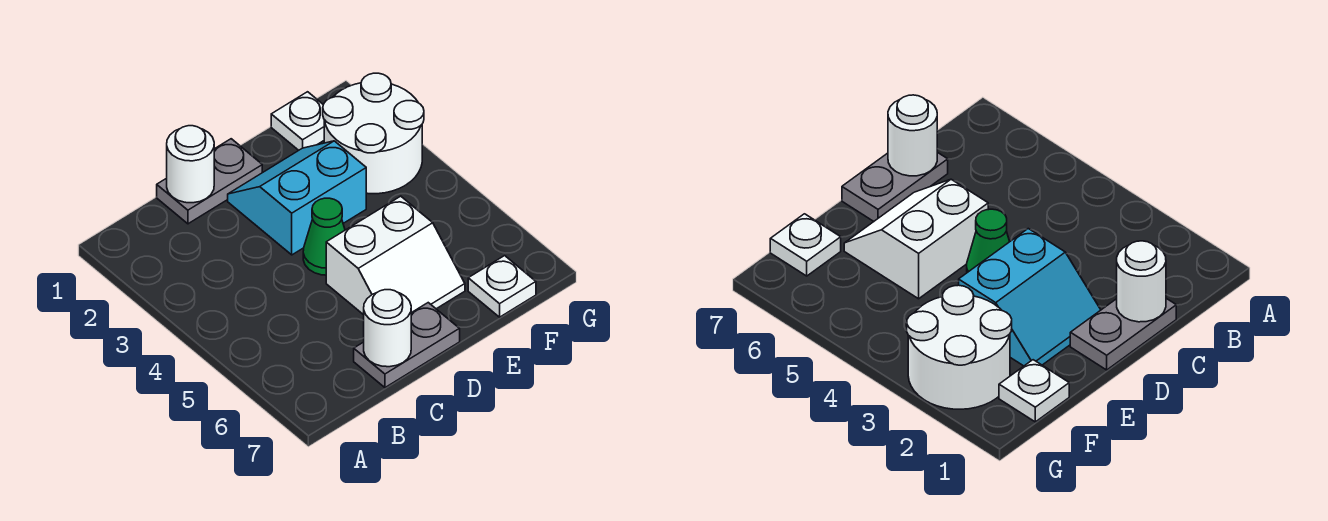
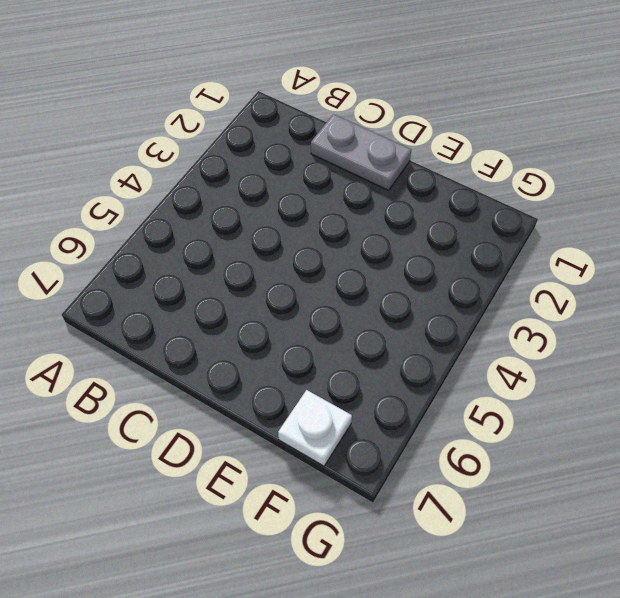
none -> grey plate C7:D7 level 1
none -> cyan slope D2:E3 level 1 top 3

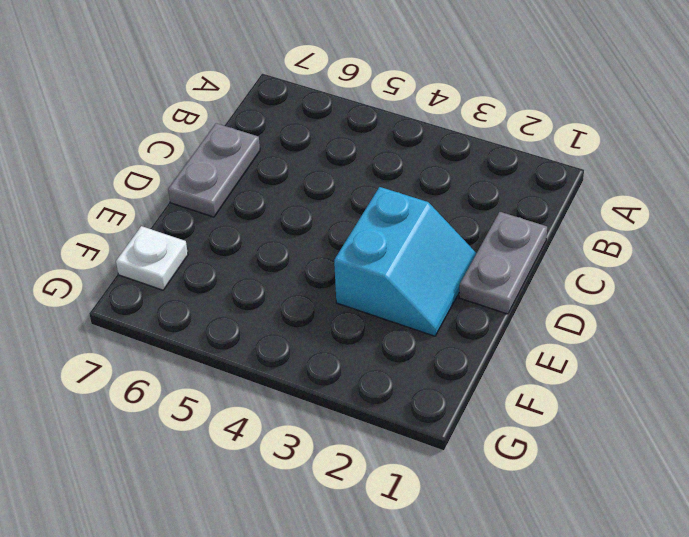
none -> green cone D4 level 1
none -> white slope D5:E6 level 1 top 5

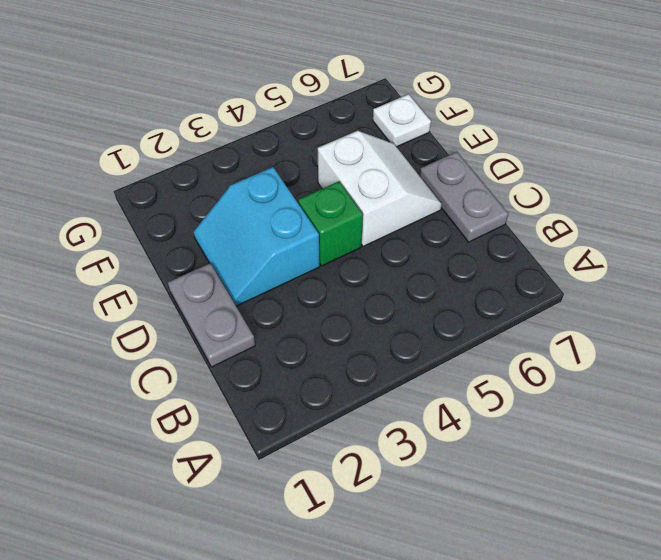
green brick D4 level 1 -> green cone D4 level 1
none -> white plate F1 level 1
none -> white round brick F2:G3 level 1

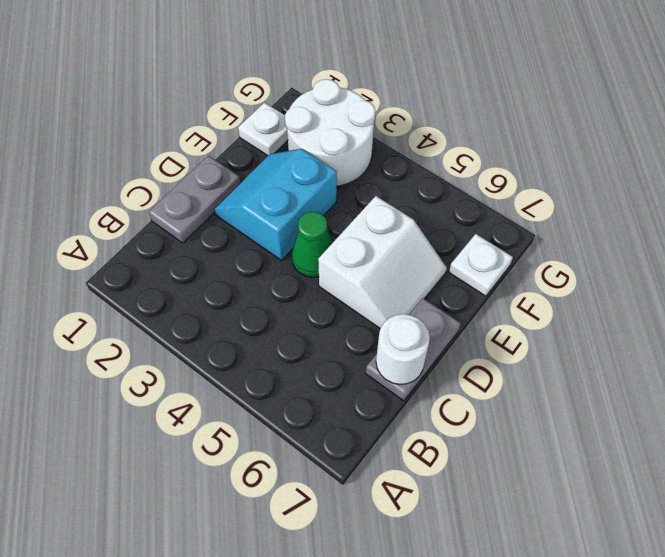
none -> white round brick C1 level 2

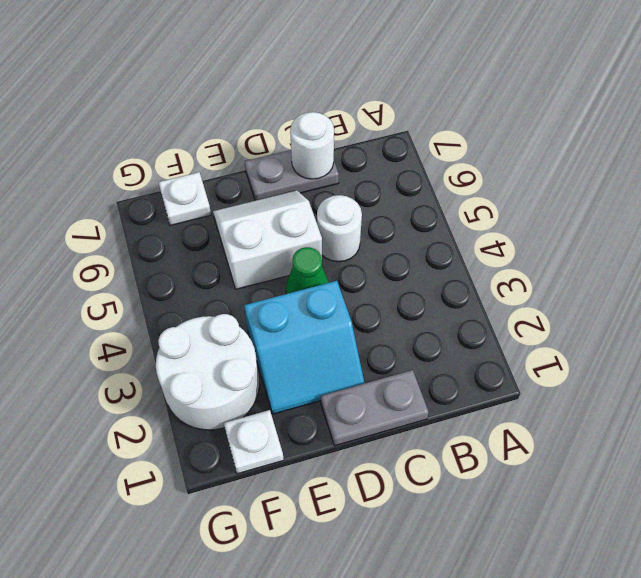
white round brick C5 level 1 -> white round brick C1 level 2

